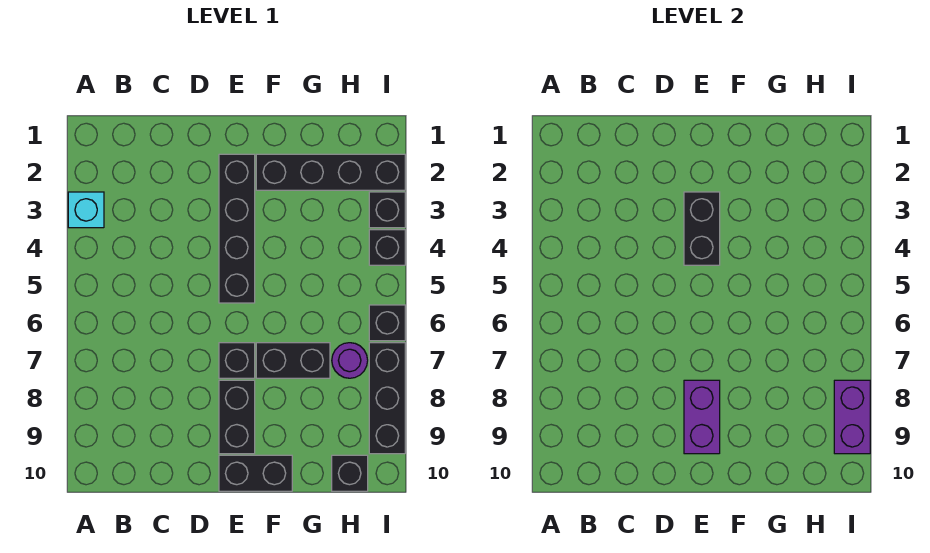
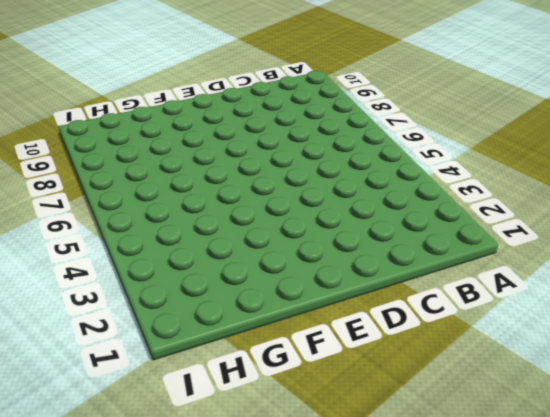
none -> cyan brick A3 level 1
none -> black brick E2:E5 level 1
none -> black brick E7 level 1

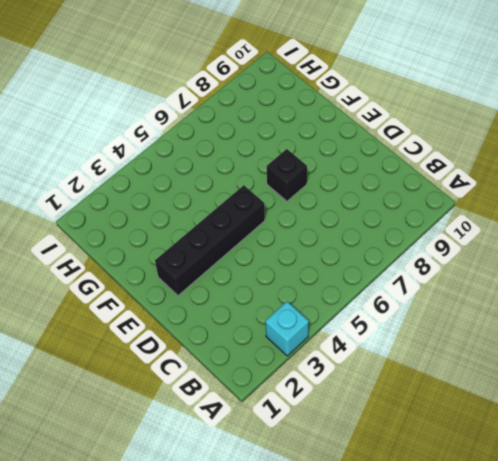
none -> black brick E8:E9 level 1
none -> black brick E10:F10 level 1
none -> black brick F2:I2 level 1

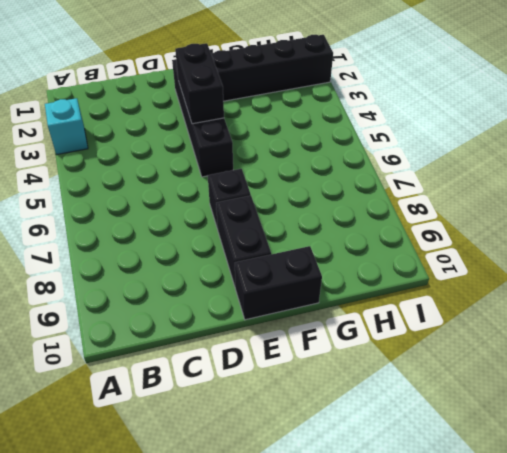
none -> black brick F7:G7 level 1
none -> purple round brick H7 level 1
none -> black brick H10 level 1

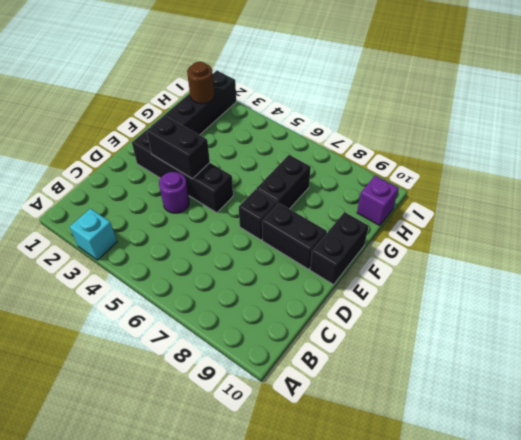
purple round brick D4 level 1 -> purple round brick H7 level 1
brown round brick H2 level 2 -> none
purple brick H10 level 1 -> black brick H10 level 1
none -> black brick I3 level 1
none -> black brick I4 level 1
none -> black brick I6 level 1

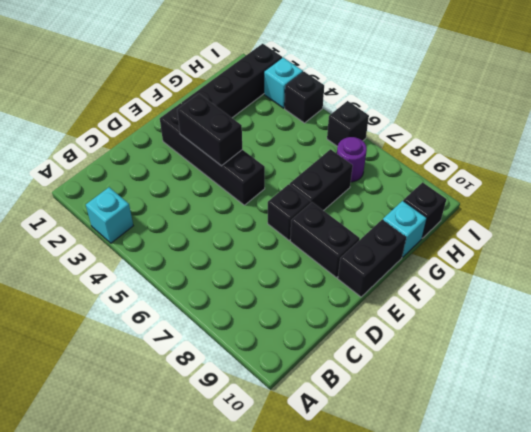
cyan brick G10 level 1 -> none
cyan brick I3 level 1 -> black brick I3 level 1
none -> black brick I7:I9 level 1
none -> purple brick E8:E9 level 2
none -> purple brick I8:I9 level 2

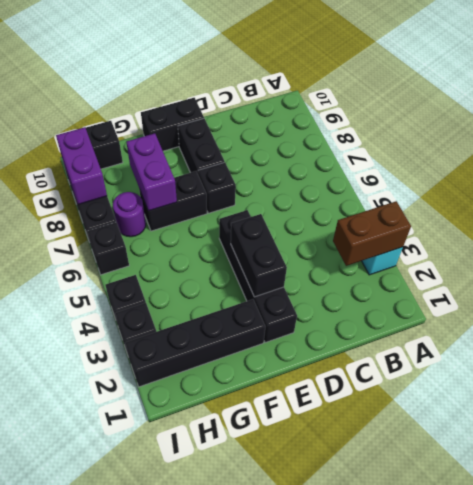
brown brick A3:B3 level 2 -> none
purple brick G7:G8 level 2 -> purple brick E8:E9 level 2

